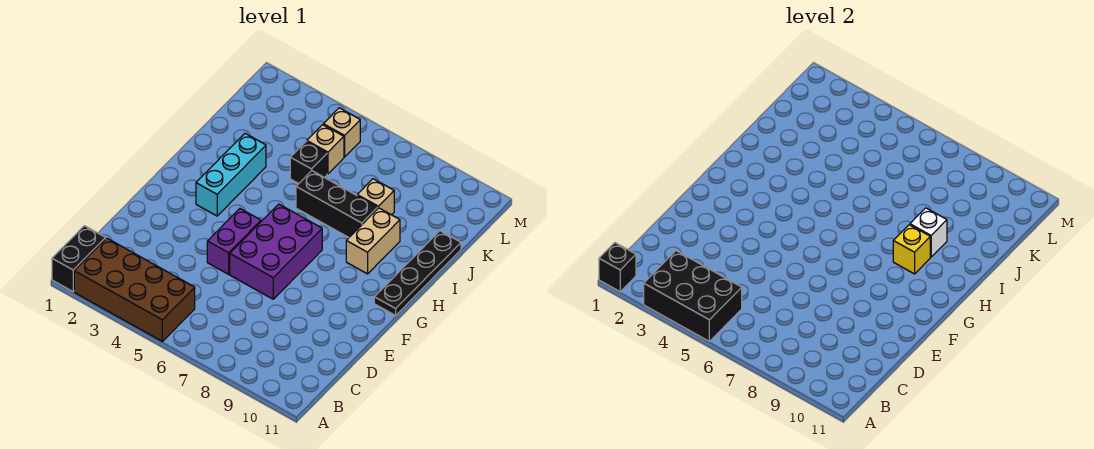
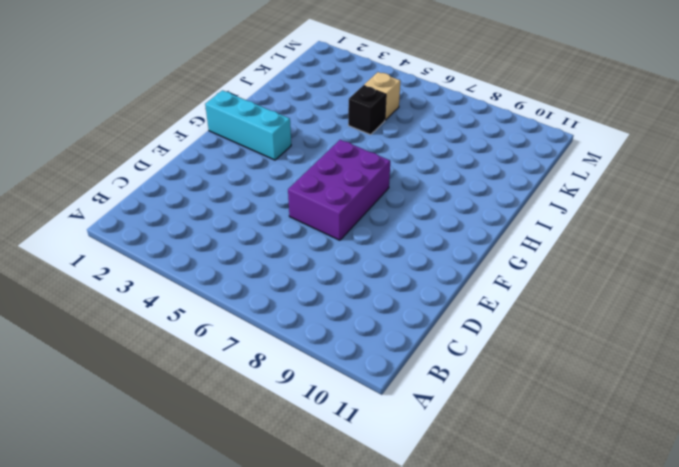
cyan brick G1:G3 level 1 -> cyan brick G3:I3 level 1
none -> black brick A1:B1 level 1
none -> brown brick A2:B5 level 1
none -> purple brick E5:F5 level 1

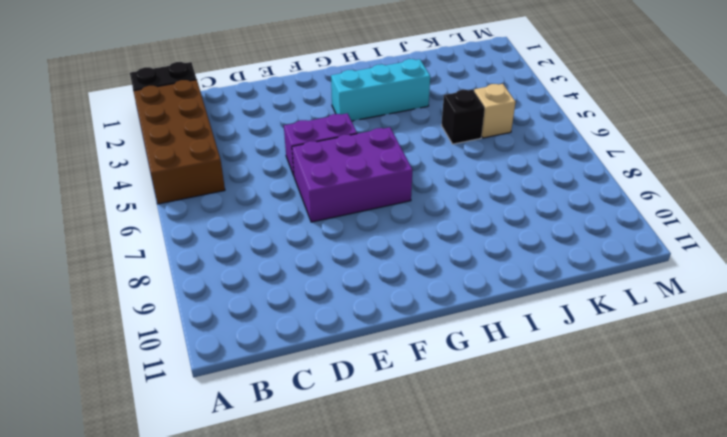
none -> black plate G11:J11 level 1
none -> tan brick H9:I9 level 1
none -> black brick I6:I8 level 1

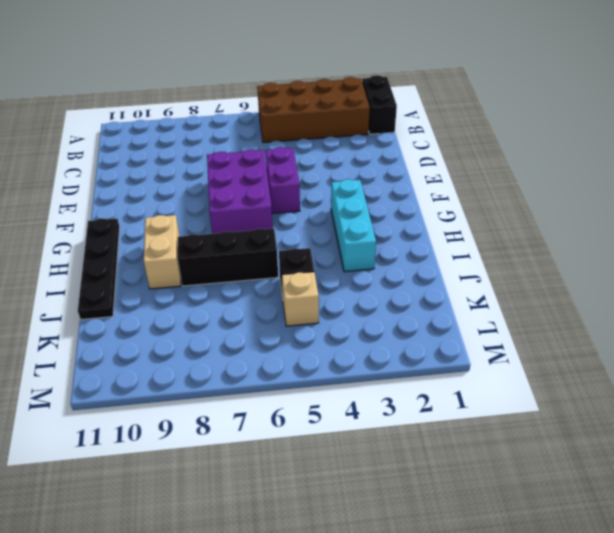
none -> tan brick J8 level 1
none -> tan brick L5 level 1
none -> black brick A1 level 2

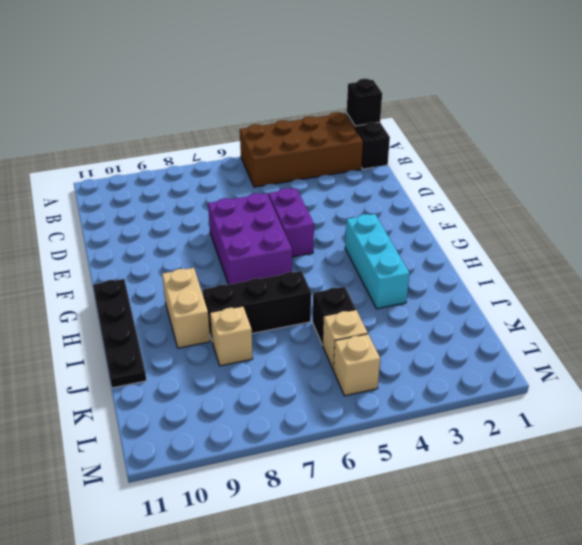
none -> black brick A3:B5 level 2
none -> yellow brick H9 level 2
none -> white brick I9 level 2

